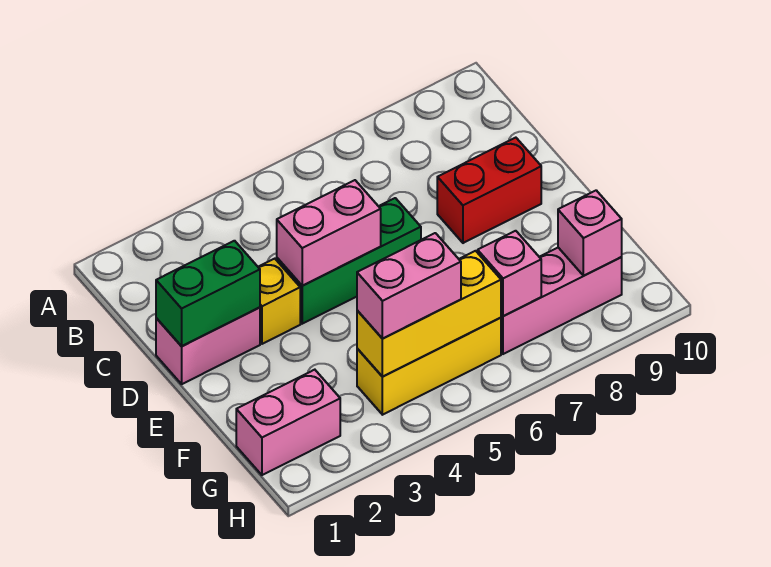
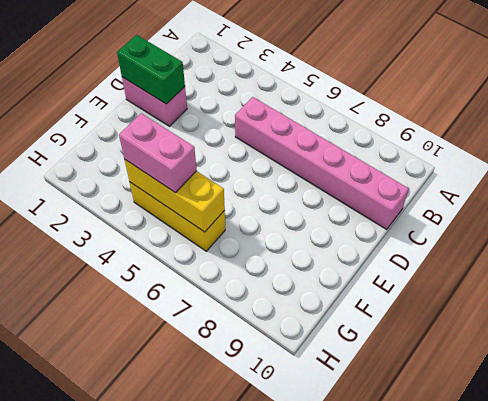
pink brick C5:C10 level 1 -> none
none -> yellow brick D3 level 1
none -> green brick D4:D6 level 1
none -> red brick D8:D9 level 1

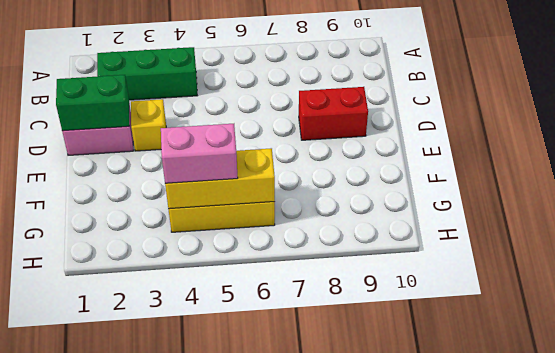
green brick B2:B4 level 1 -> green brick D4:D6 level 1
none -> pink brick G1:G2 level 1
none -> pink brick G7:G9 level 1
none -> pink brick D4:D5 level 2

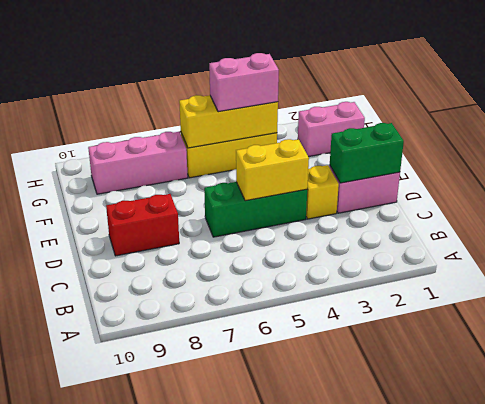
yellow brick D4:D5 level 2 -> pink brick D4:D5 level 2
none -> pink brick G7 level 2
none -> pink brick G9 level 2

